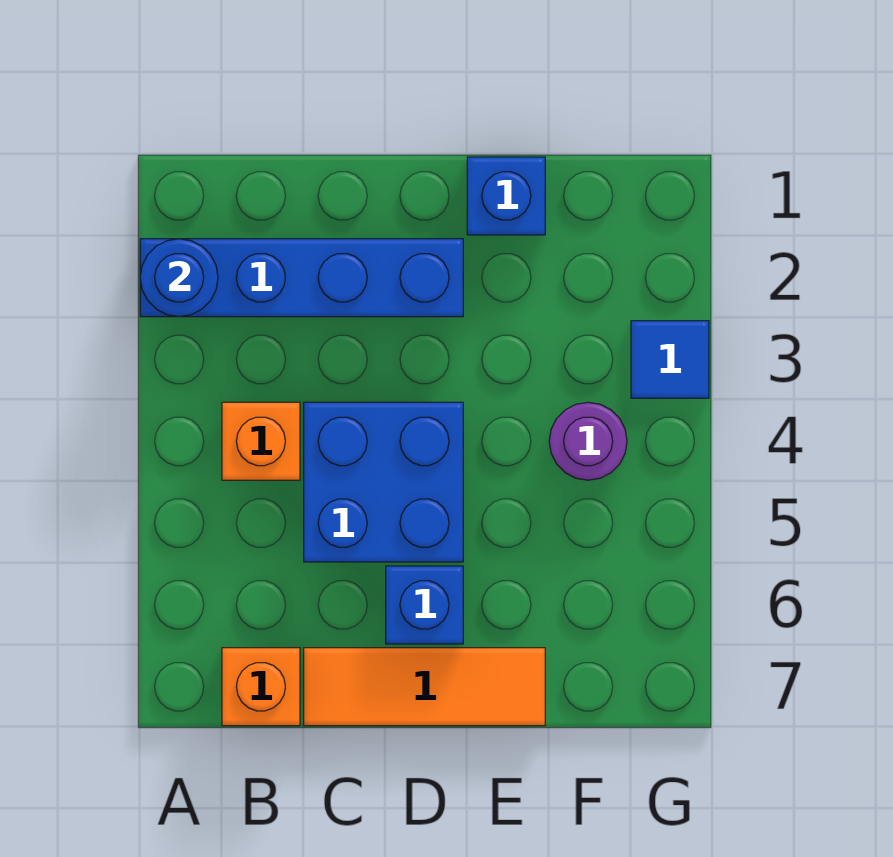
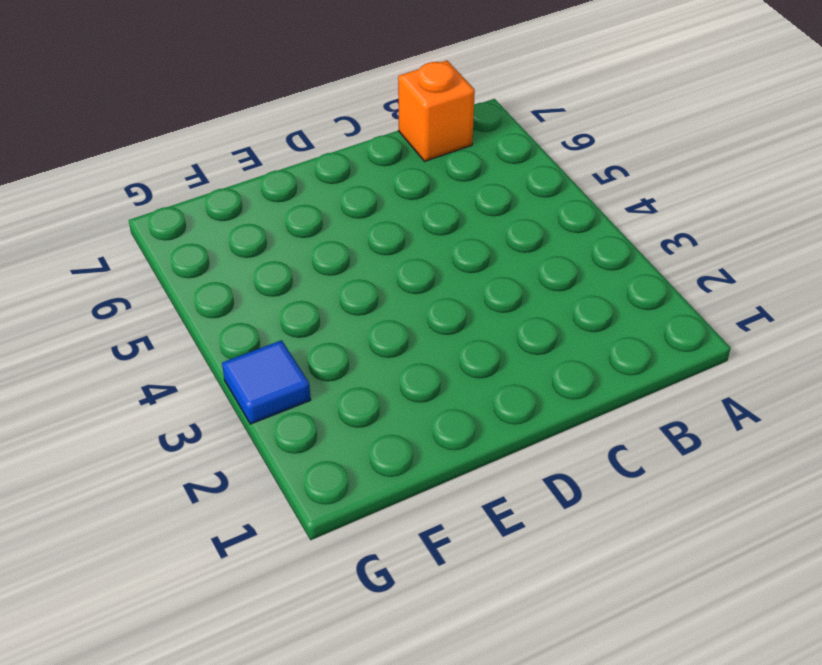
none -> blue brick A2:D2 level 1
none -> orange brick B4 level 1

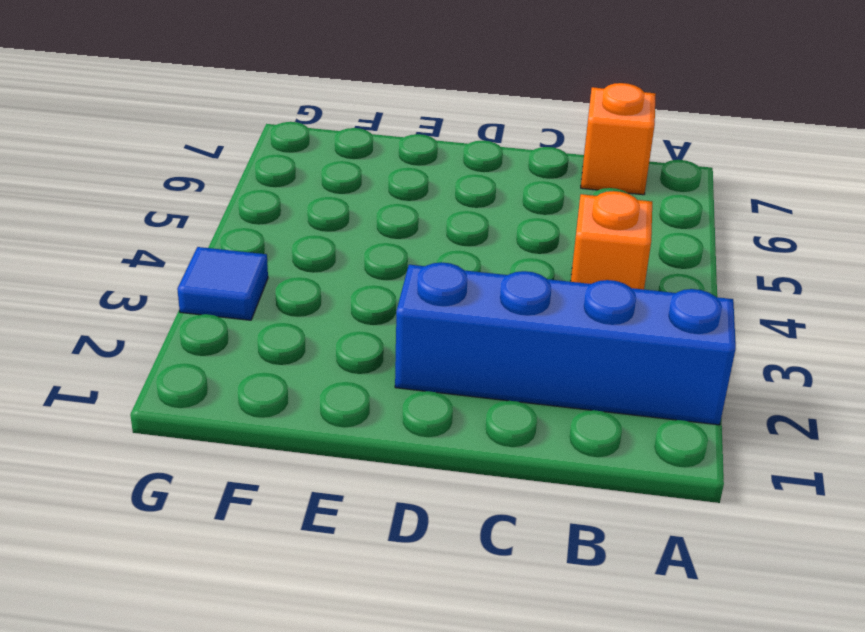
none -> blue brick C4:D5 level 1
none -> orange tile C7:E7 level 1

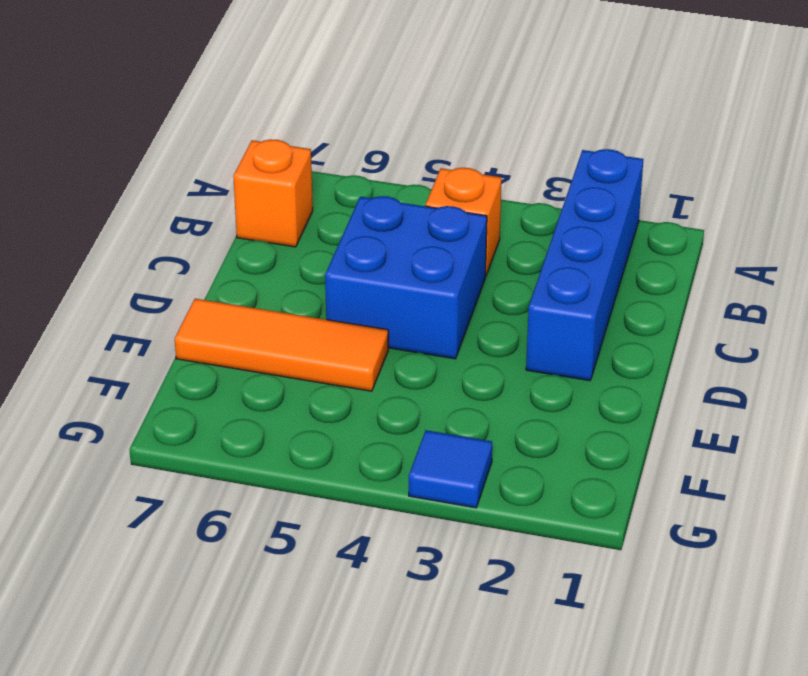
orange tile E5:E7 level 1 -> orange tile C7:E7 level 1
none -> blue brick D6 level 1
none -> blue brick E1 level 1

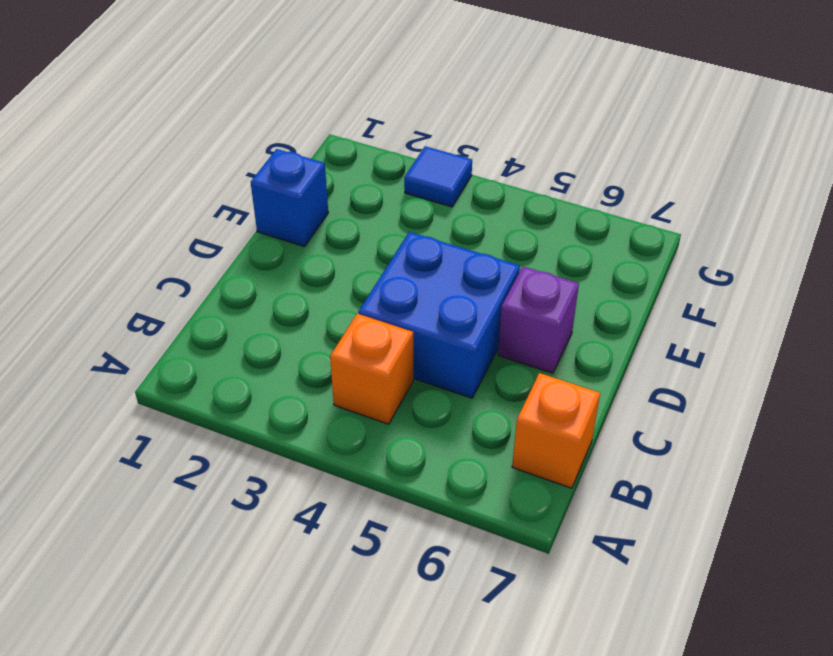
purple brick D6 level 1 -> blue brick D6 level 1
none -> blue brick A2:D2 level 1
none -> orange tile C7:E7 level 1

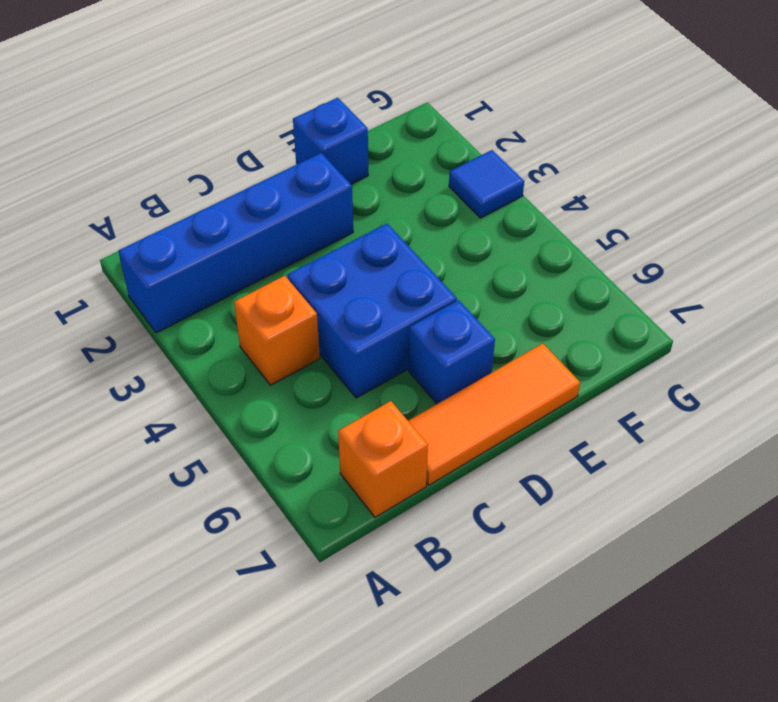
none -> purple round brick F4 level 1
none -> blue round brick A2 level 2

